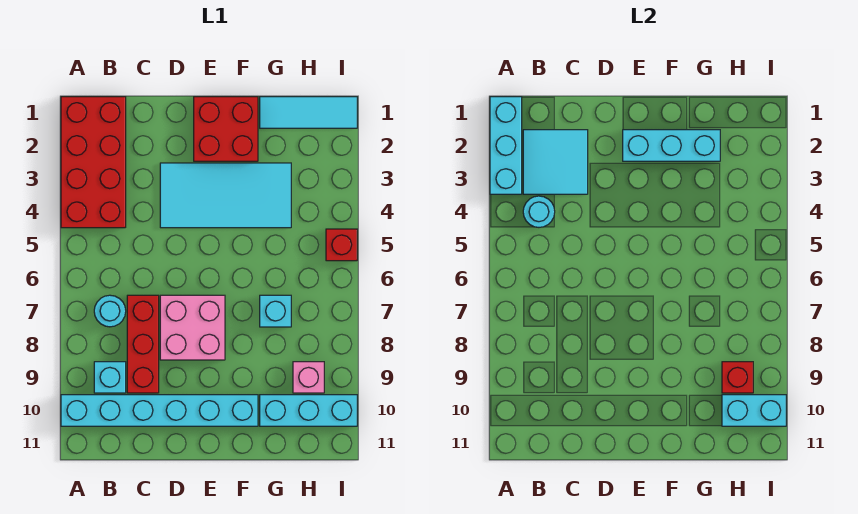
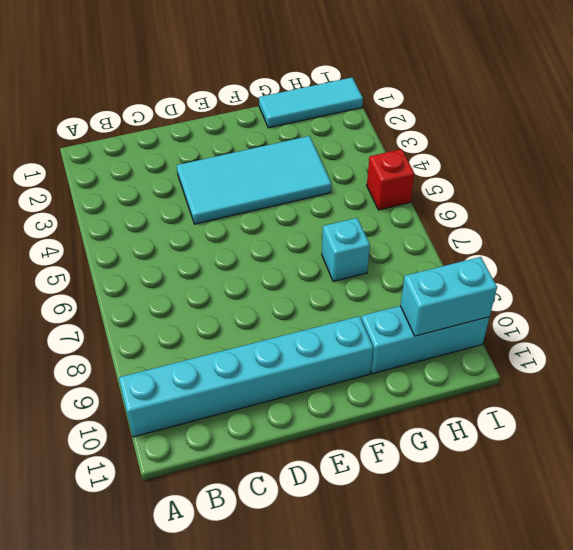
none -> red brick A1:B4 level 1
none -> cyan round brick B7 level 1
none -> cyan brick B9 level 1

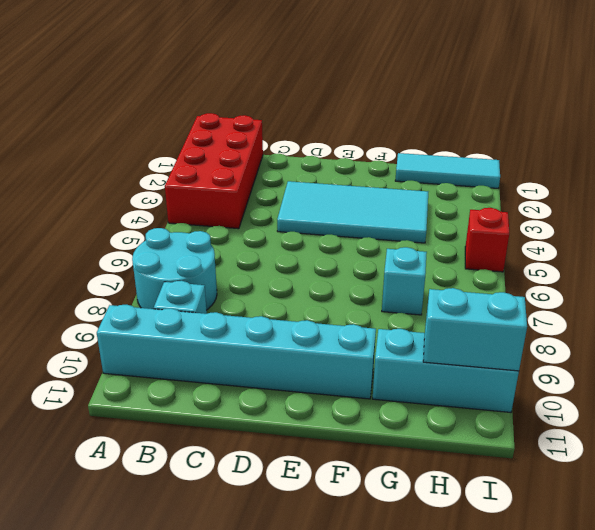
cyan round brick A7:B8 level 1 -> cyan round brick B7 level 1
none -> red brick C7:C9 level 1
none -> pink brick D7:E8 level 1
none -> red brick E1:F2 level 1

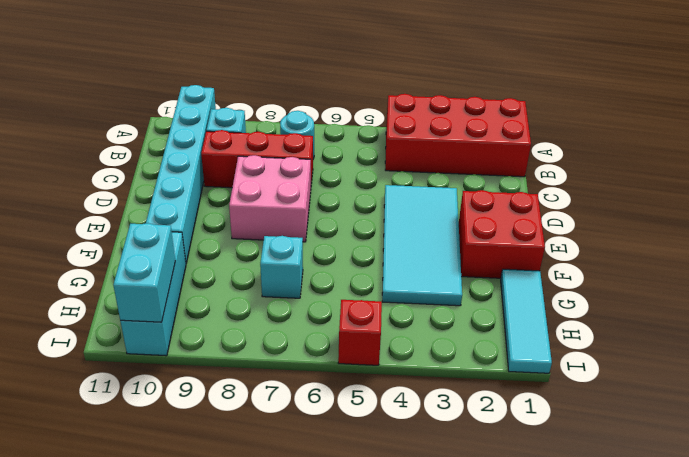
none -> pink brick H9 level 1
none -> cyan brick A1:A3 level 2
none -> cyan tile B2:C3 level 2

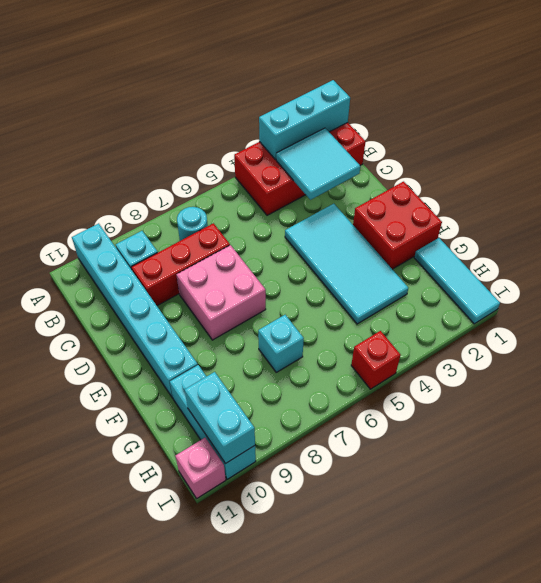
pink brick I11 level 1 -> pink brick H9 level 1
none -> cyan round brick B4 level 2
none -> cyan brick E2:G2 level 2
none -> red brick H9 level 2

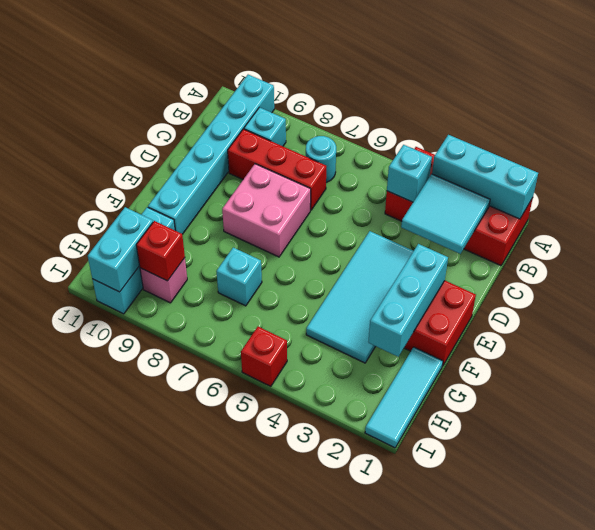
cyan brick B4 level 2 -> cyan round brick B4 level 2

